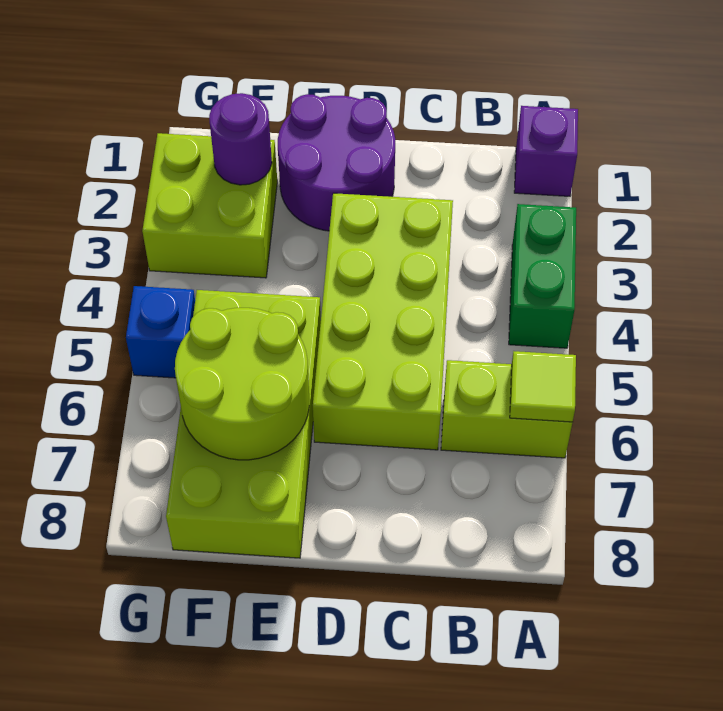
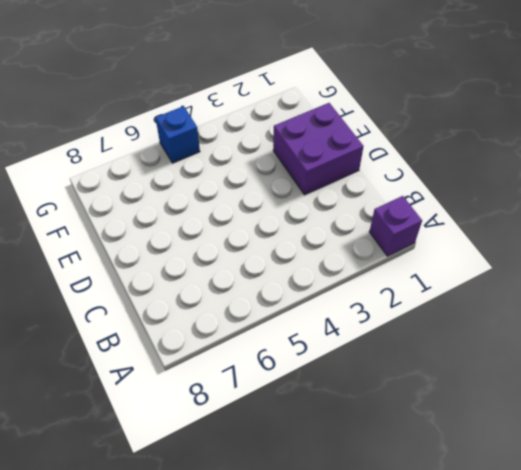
purple brick D1:E2 level 1 -> purple round brick D1:E2 level 1
none -> green brick A3:A4 level 1
none -> lime brick A6:B6 level 1

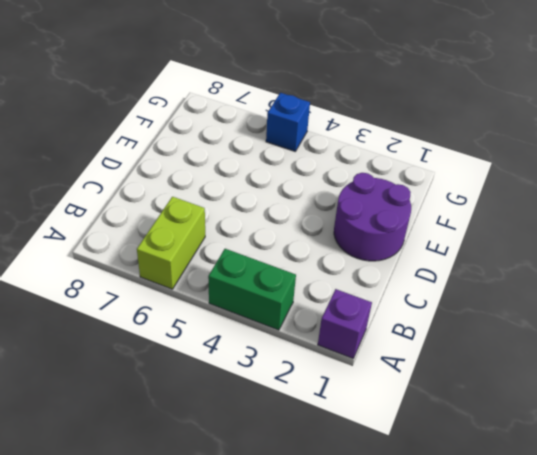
none -> lime brick C3:D6 level 1
none -> lime brick E5:F8 level 1

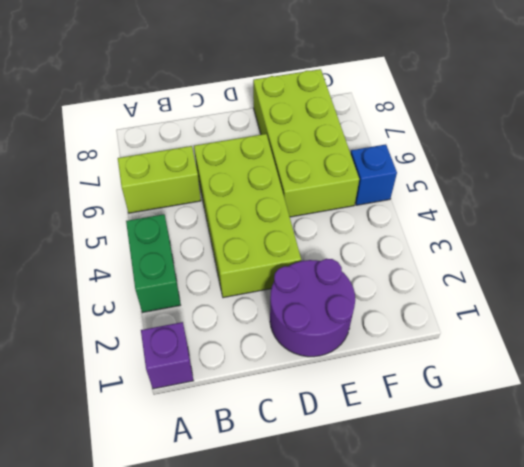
none -> lime brick F2:G3 level 1
none -> lime tile A6 level 2

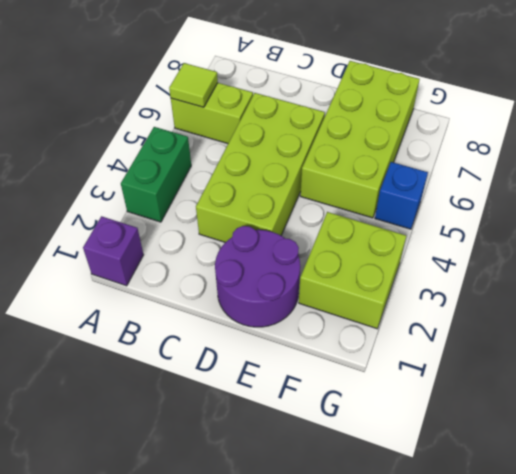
none -> lime round brick E6:F7 level 2
none -> purple round brick F2 level 2

